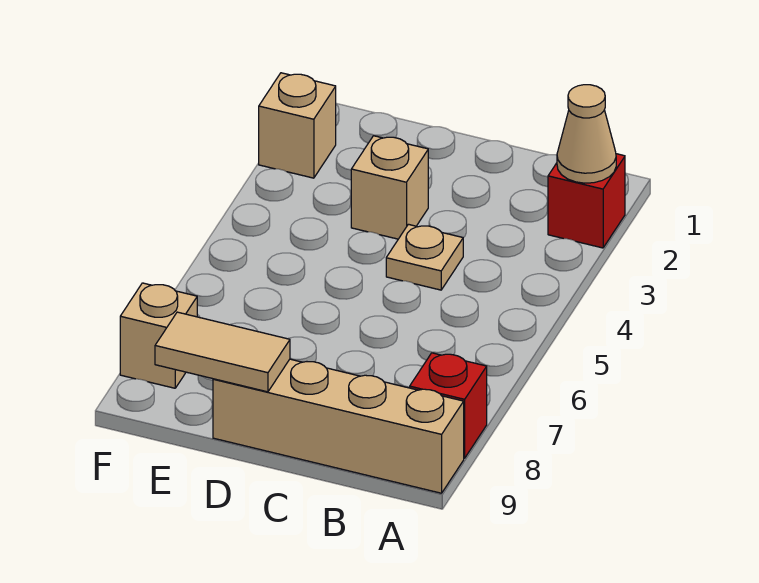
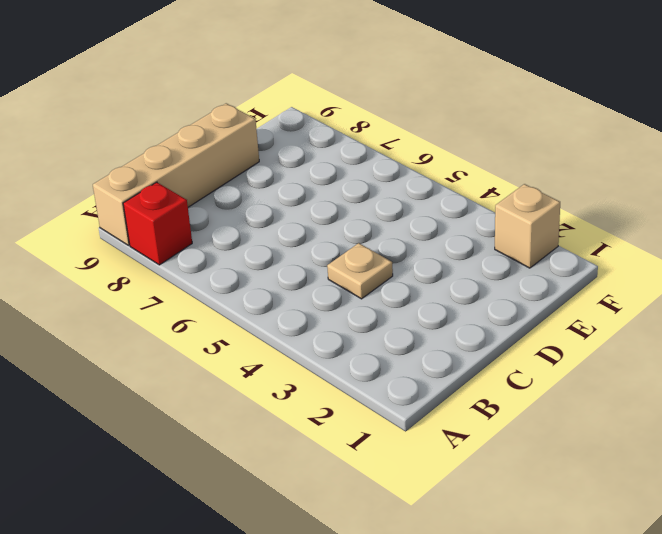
none -> red brick A2 level 1
none -> tan brick D3 level 1

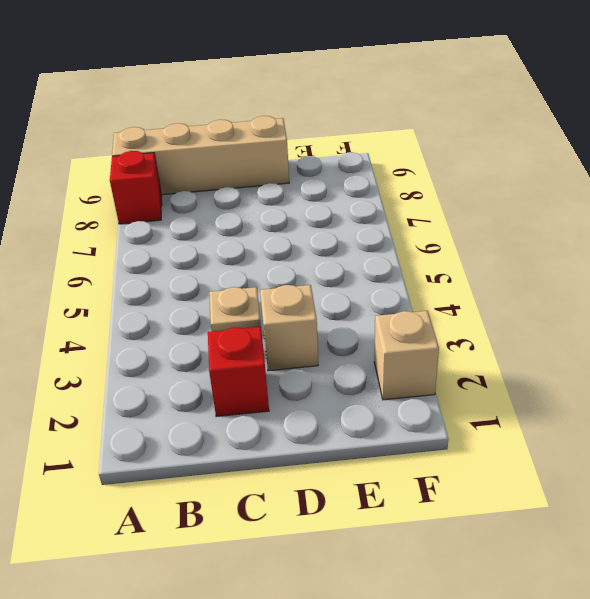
red brick C2 level 1 -> red brick A2 level 1
none -> tan brick F8 level 1
none -> tan cone A2 level 2

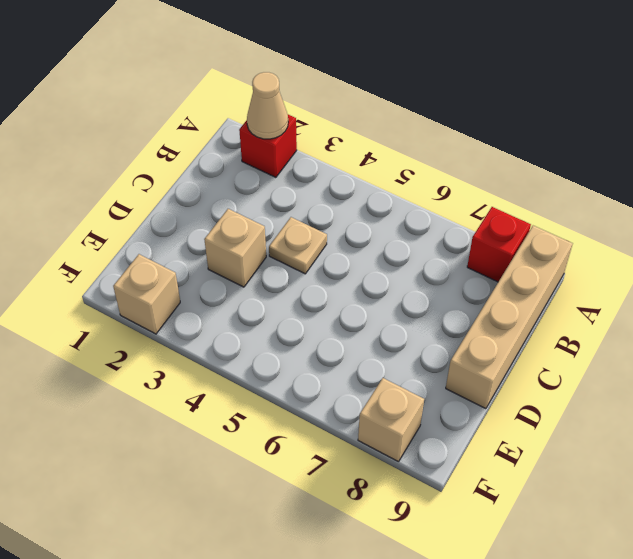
none -> tan tile D9:E9 level 2

